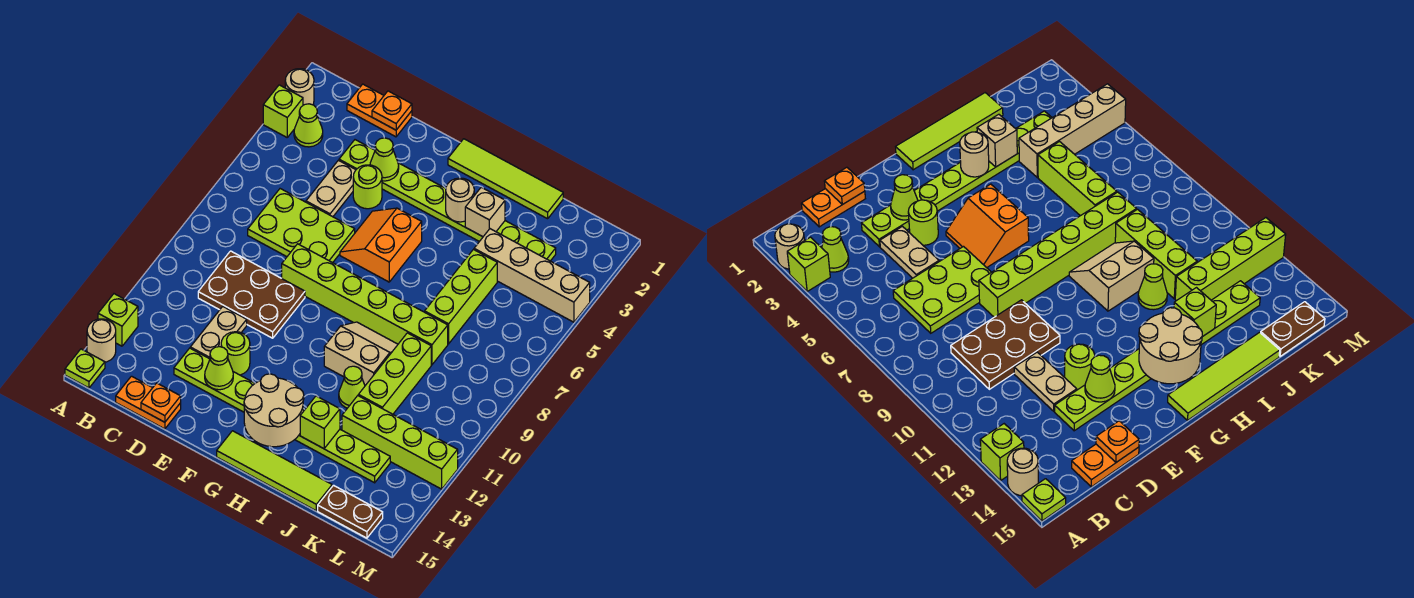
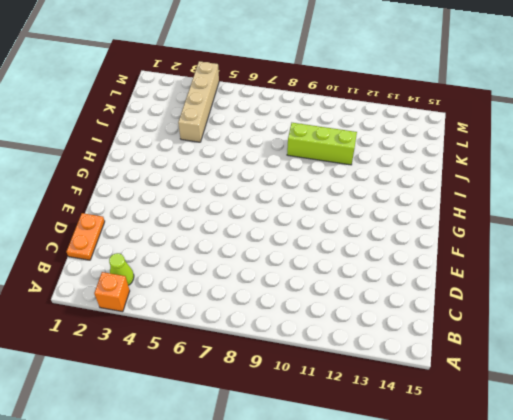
orange brick A3 level 1 -> lime brick A3 level 1
none -> tan round brick A2 level 1
none -> lime brick A13 level 1
none -> tan round brick A14 level 1
none -> lime plate A15 level 1

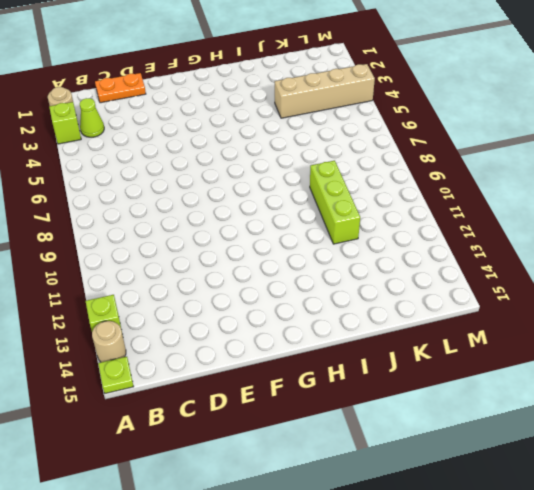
none -> lime plate C6:E7 level 1
none -> brown plate C9:E10 level 1
none -> orange plate C15:D15 level 1
none -> lime plate D3:K3 level 1

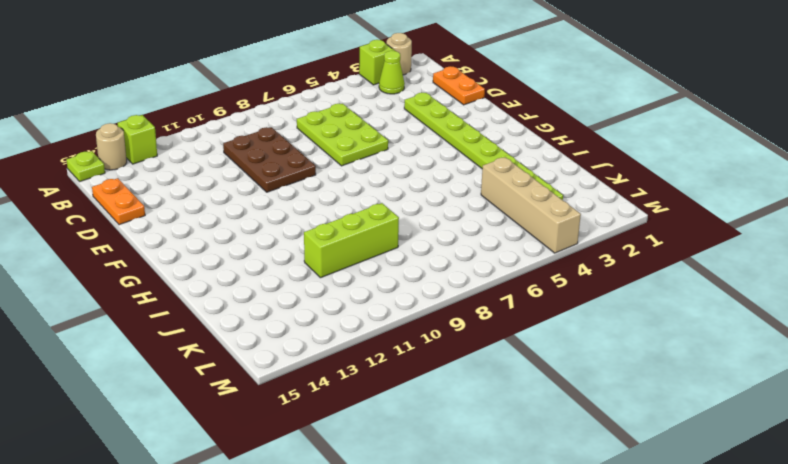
none -> tan plate D4:D5 level 1
none -> tan plate D11:D12 level 1
none -> lime plate D13:K13 level 1
none -> lime round brick E4 level 1

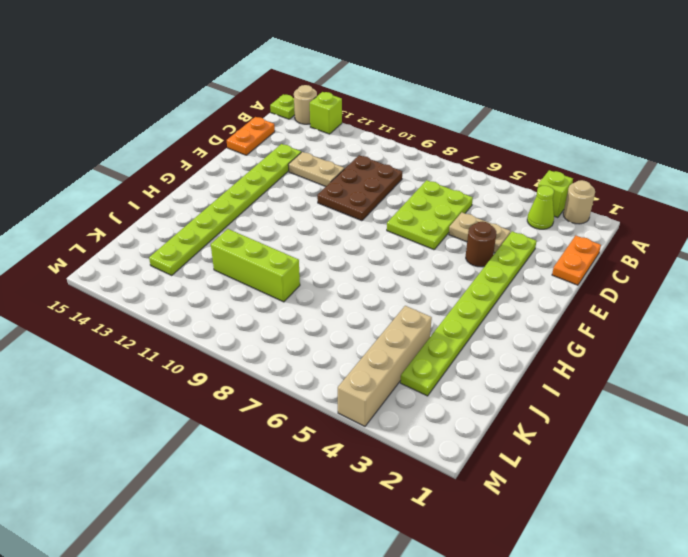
brown round brick E4 level 1 -> lime round brick E4 level 1
none -> lime brick E8:J8 level 1
none -> lime round brick E12 level 1
none -> orange slope F5:G6 level 1 top G
none -> lime tile G1:J1 level 1

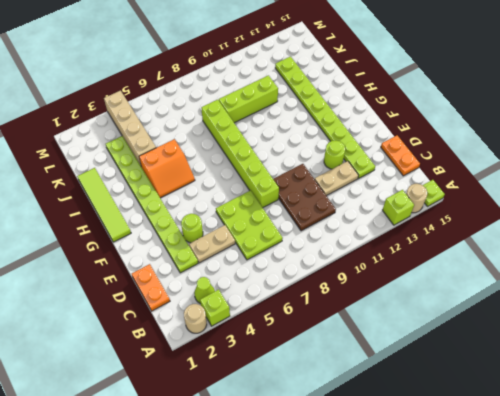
orange slope H4:I5 level 1 top I -> orange slope F5:G6 level 1 top G
none -> lime tile G15:J15 level 1
none -> tan slope H9:I10 level 1 top 10
none -> lime cone I11 level 1
none -> lime brick J5:J7 level 1

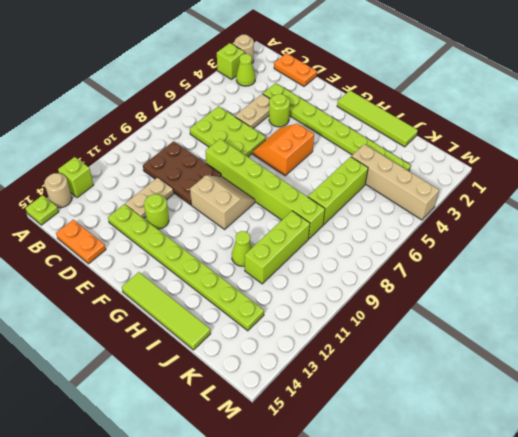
tan slope F9:G10 level 1 top 10 -> tan slope H9:I10 level 1 top 10
none -> lime brick J12:M12 level 1
none -> brown plate K15:L15 level 1
none -> orange plate D1 level 2
none -> orange plate D15 level 2

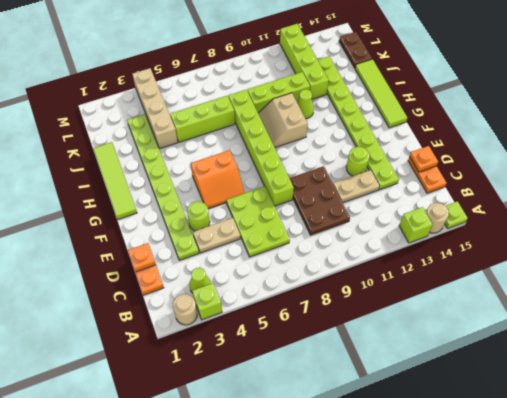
none -> lime cone E3 level 2
none -> lime cone E13 level 2
none -> tan round brick G13:H14 level 2
none -> tan round brick H3 level 2

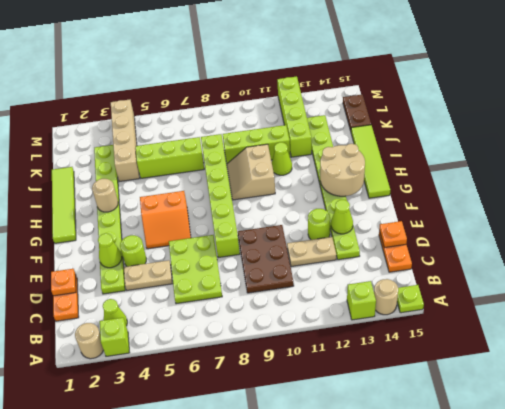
none -> tan brick I3 level 2
none -> lime brick I13 level 2

